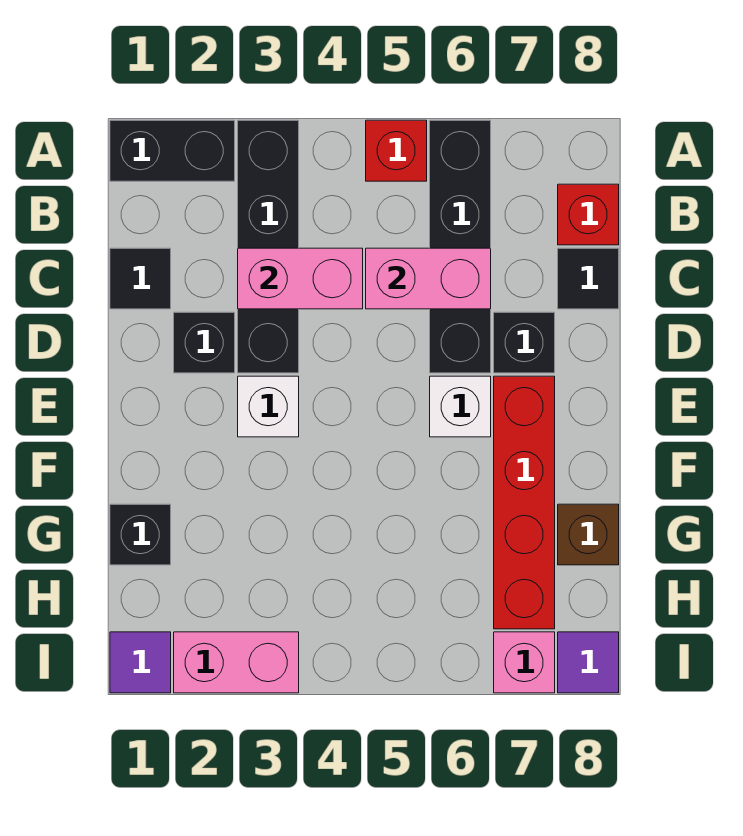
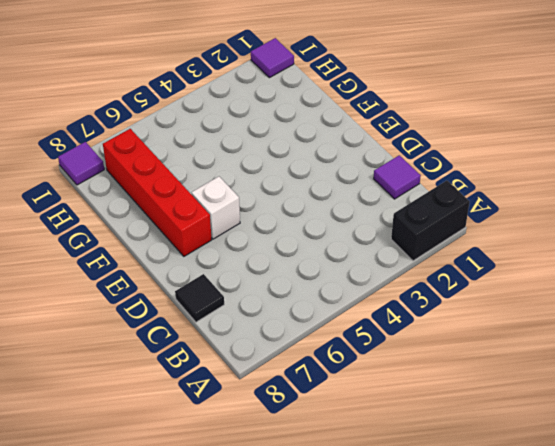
purple tile C1 level 1 -> black tile C1 level 1
none -> black brick A3:D3 level 1
none -> red brick A5 level 1
none -> black brick A6:D6 level 1

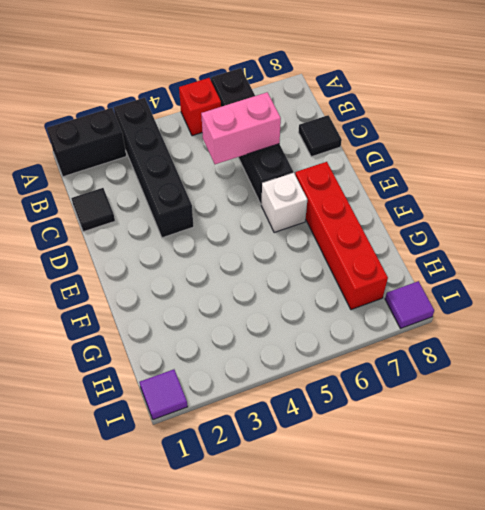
none -> red brick B8 level 1
none -> black brick D2 level 1
none -> black brick D7 level 1

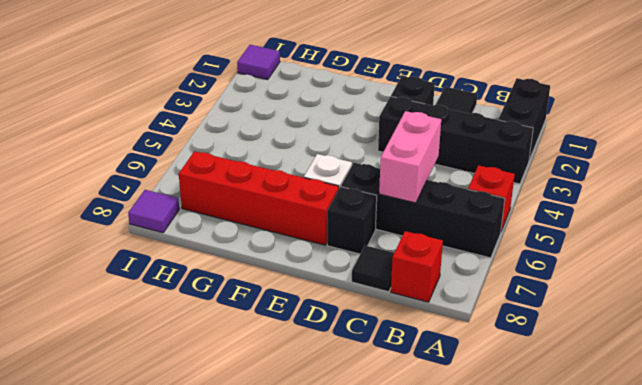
none -> white brick E3 level 1
none -> black brick G1 level 1
none -> brown brick G8 level 1

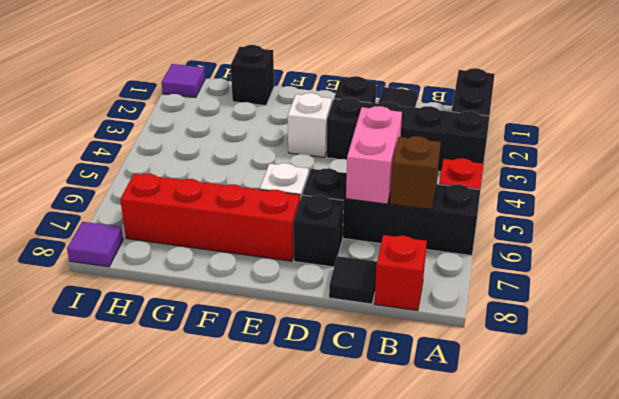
brown brick B6 level 2 -> brown brick G8 level 1
none -> pink brick I2:I3 level 1
none -> pink brick I7 level 1
none -> pink brick C3:C4 level 2

